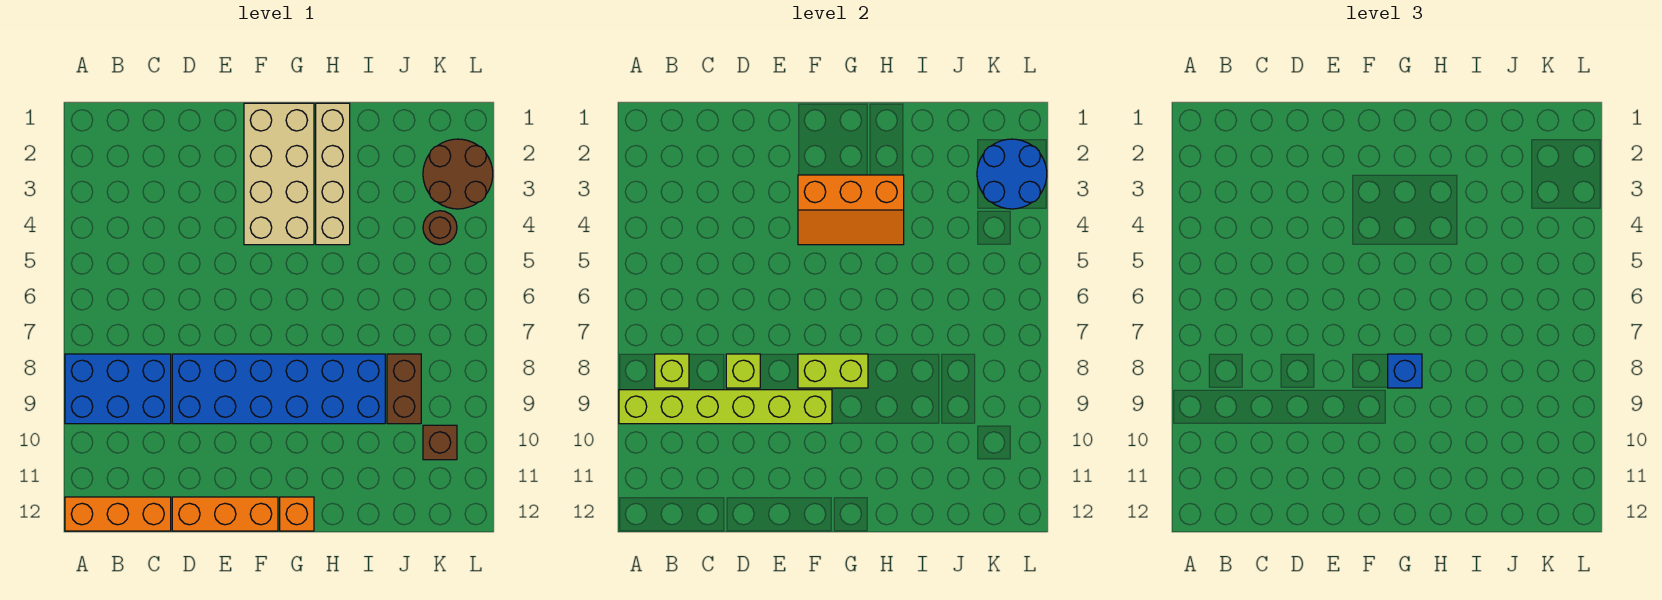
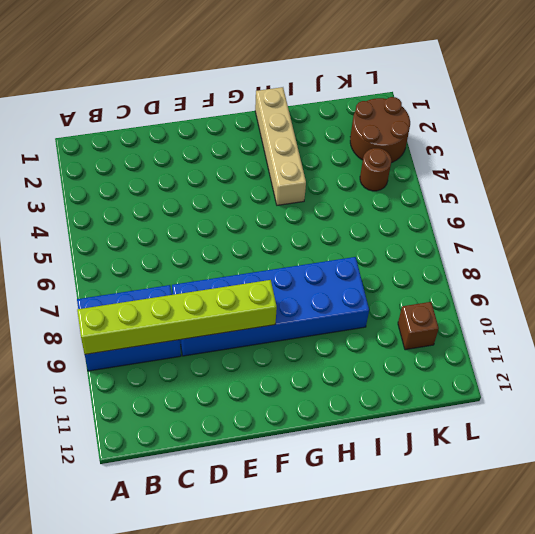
none -> orange brick A12:C12 level 1
none -> orange brick D12:F12 level 1
none -> tan brick F1:G4 level 1

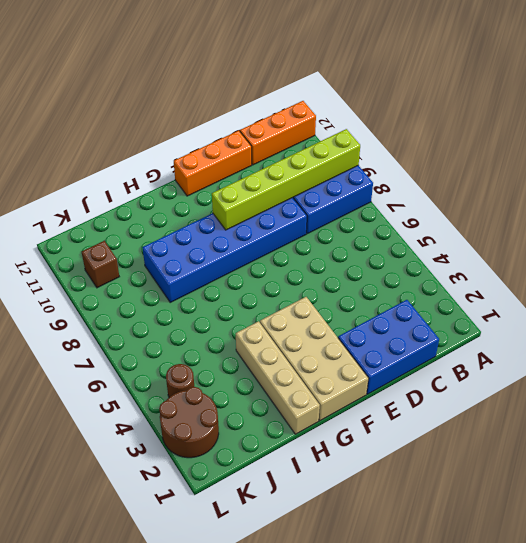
blue brick C1:E2 level 1 -> none
none -> orange brick G12 level 1
none -> brown brick J8:J9 level 1
none -> lime brick B8 level 2

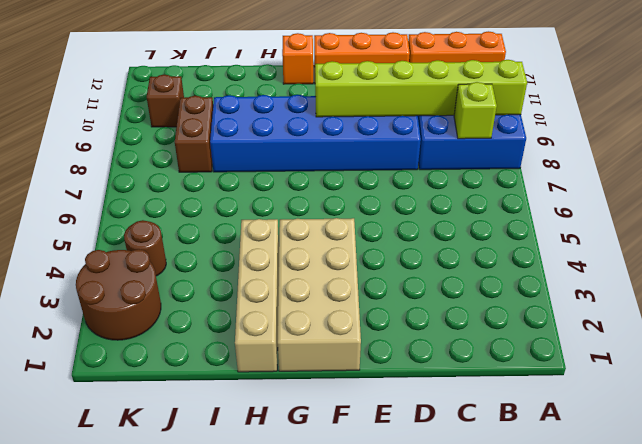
none -> lime brick D8 level 2
none -> orange slope F3:H4 level 2 top 3
none -> lime brick F8:G8 level 2

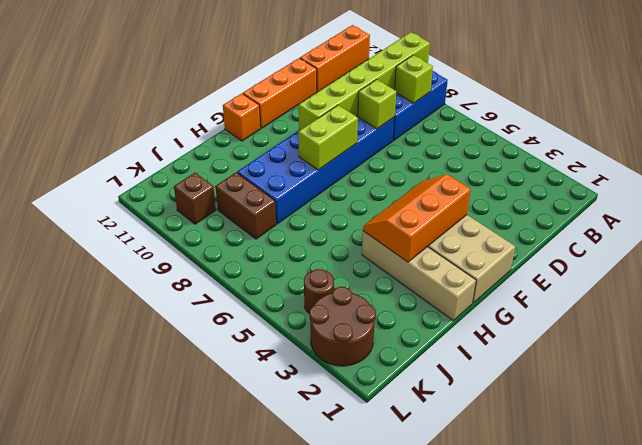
none -> blue round brick K2:L3 level 2
none -> blue brick G8 level 3

